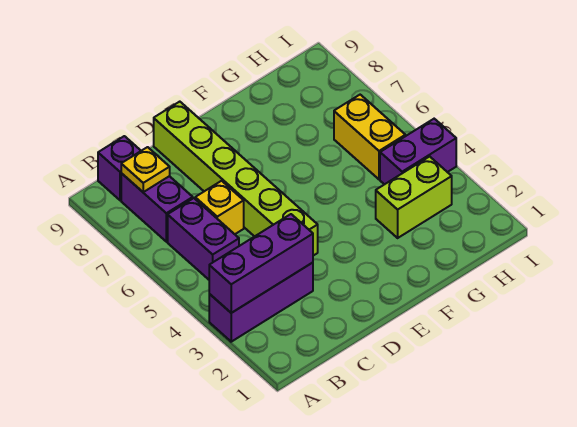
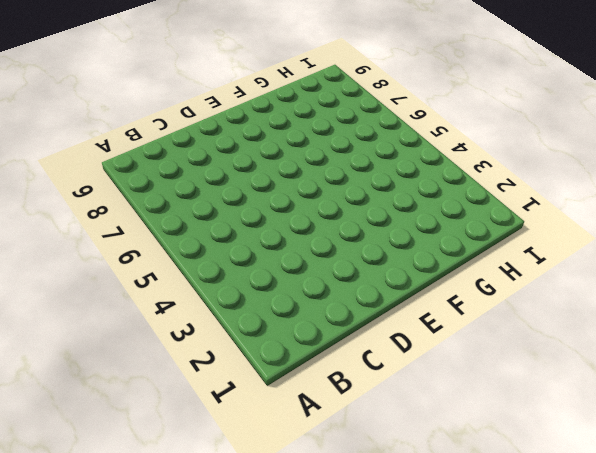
none -> purple brick A3:C3 level 1
none -> purple brick B5:B6 level 1

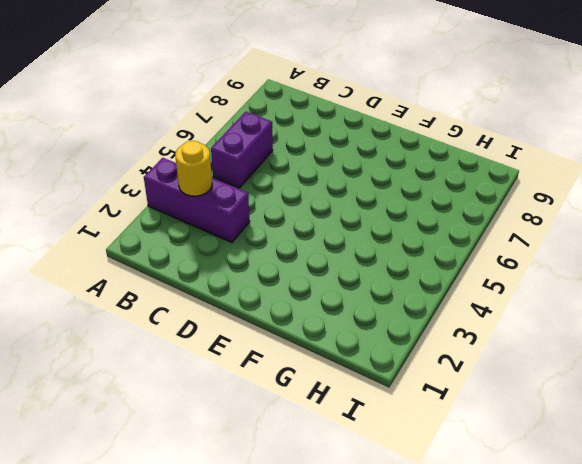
yellow round brick B3 level 2 -> purple brick A3:C3 level 2
none -> purple brick B7:B8 level 1
none -> purple brick B9 level 1

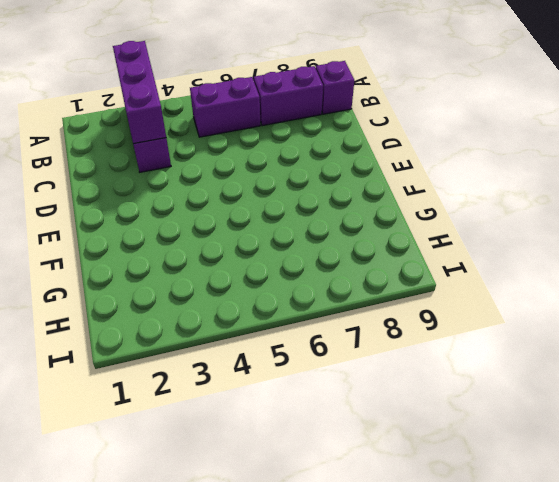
none -> yellow brick C6 level 1
none -> lime brick D4:D9 level 1

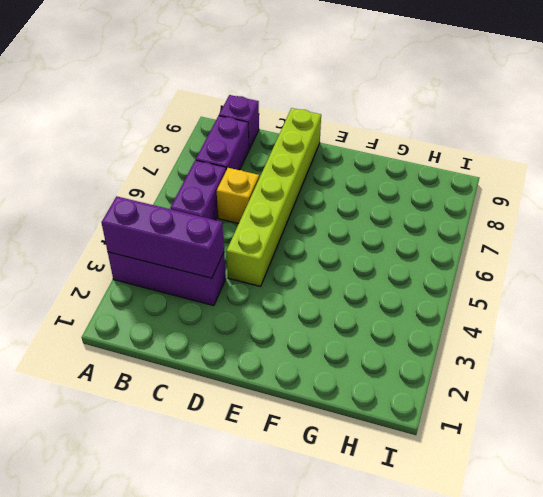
none -> lime brick G3:H3 level 1
none -> purple brick H4:I4 level 1

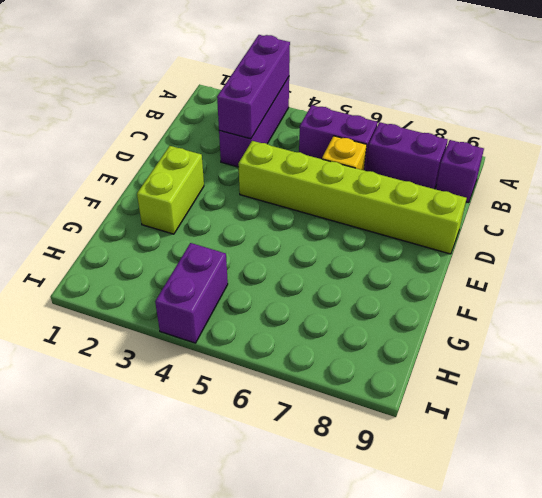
lime brick E2:F2 level 1 -> lime brick G3:H3 level 1
none -> yellow brick H5:H6 level 1
none -> yellow plate B8 level 2

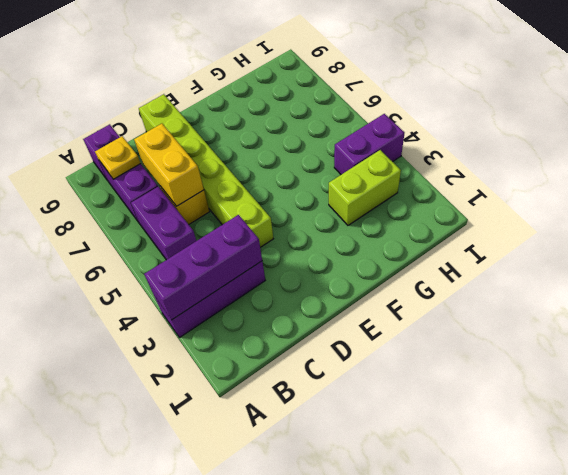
yellow brick C6:C7 level 2 -> yellow brick H5:H6 level 1

